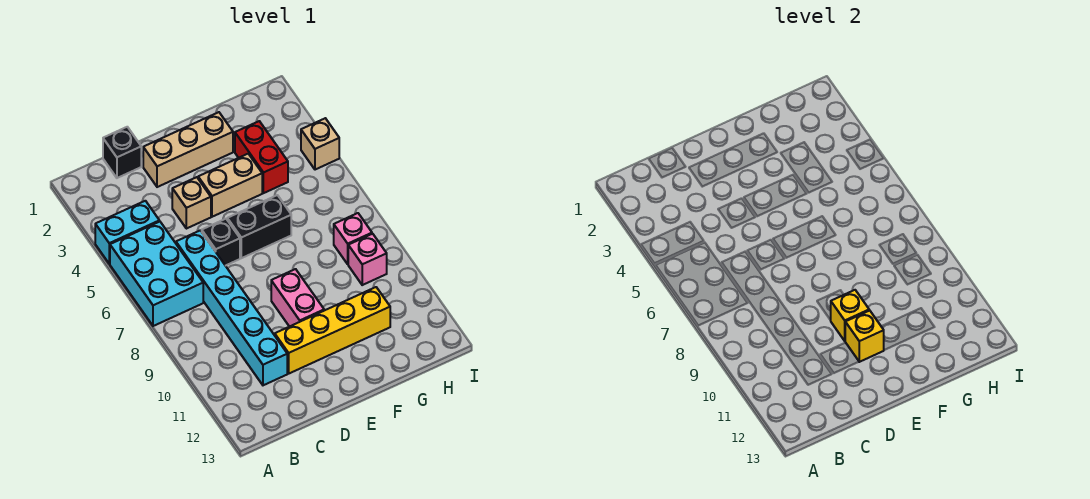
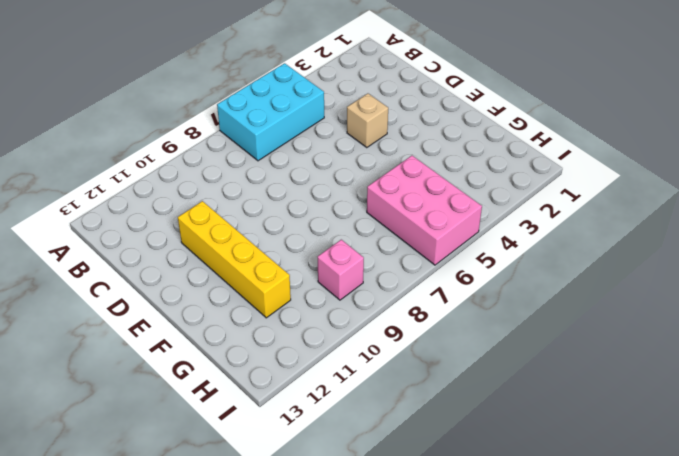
pink brick G5:I6 level 1 -> none
none -> cyan brick A4:B4 level 1
none -> black brick C1 level 1
none -> cyan brick C6:C11 level 1

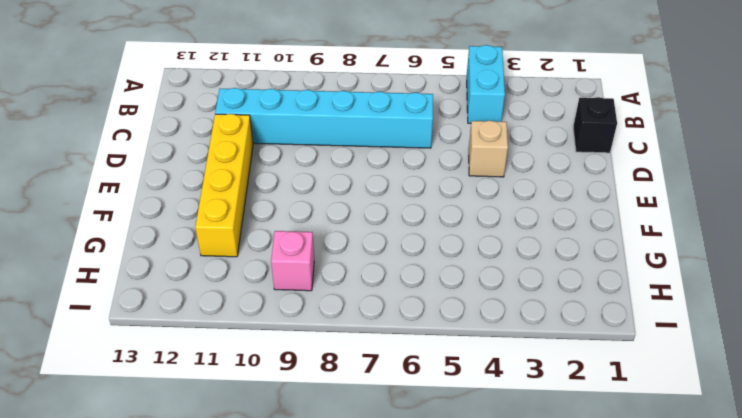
none -> cyan brick A5:B7 level 1
none -> tan brick D2:F2 level 1
none -> black brick D6 level 1

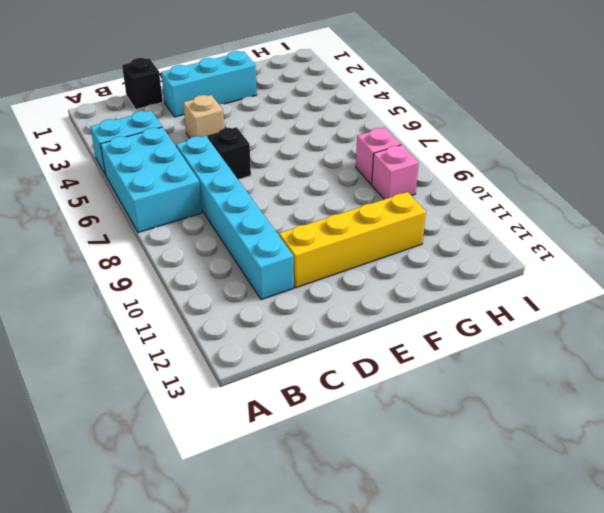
cyan brick D2:F2 level 1 -> tan brick D2:F2 level 1
none -> tan brick E4:F4 level 1
none -> black brick E6:F6 level 1
none -> pink brick E9:E10 level 1

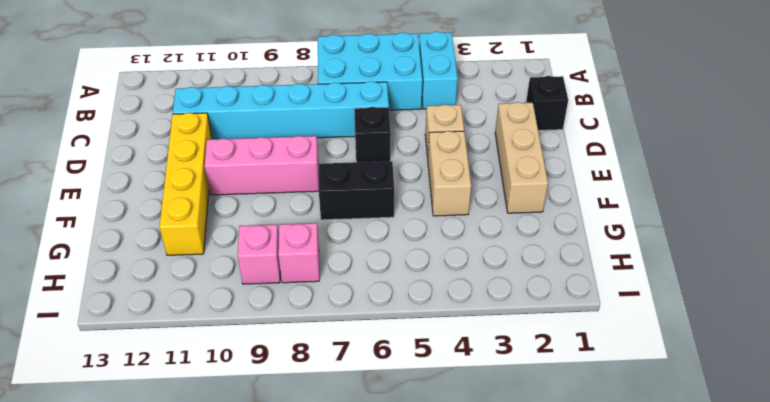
pink brick E8:E10 level 1 -> pink brick E9:E10 level 1
black brick F6:F7 level 1 -> black brick E6:F6 level 1
none -> red brick G3:G4 level 1
none -> tan brick I4 level 1
none -> yellow brick E10 level 2

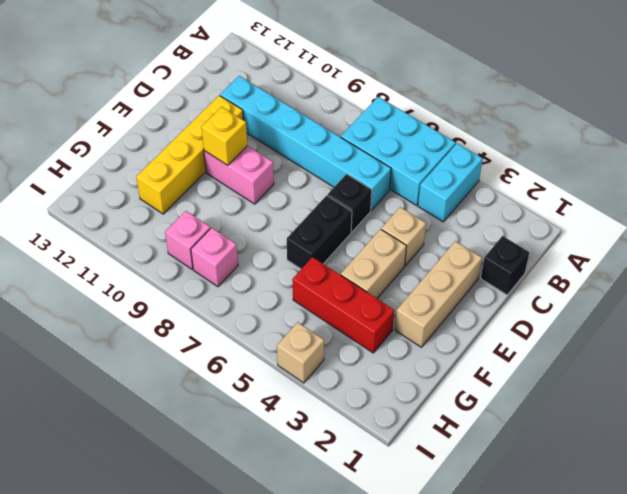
red brick G3:G5 level 1 -> red brick G3:G4 level 1
none -> yellow brick E11 level 2

